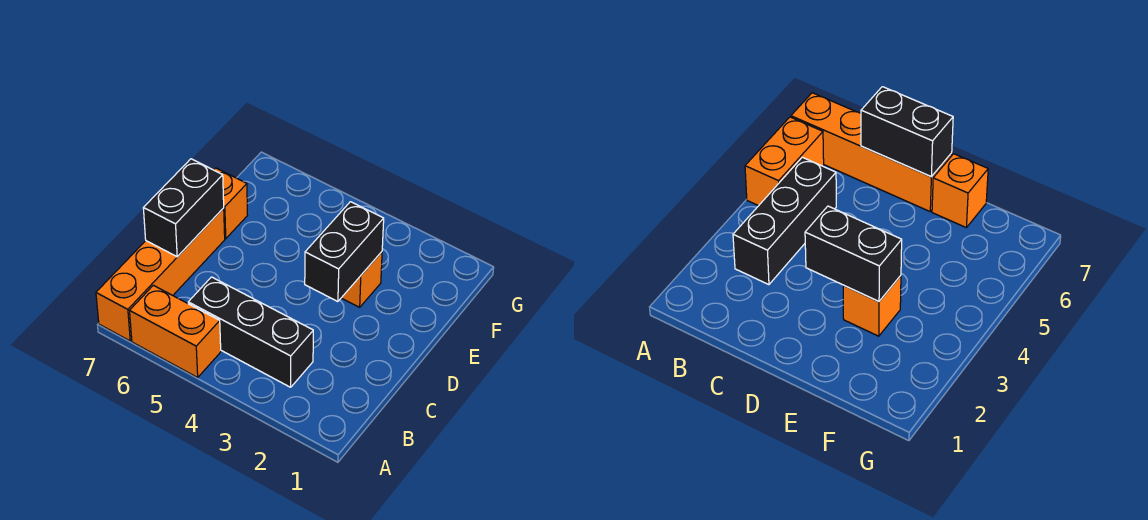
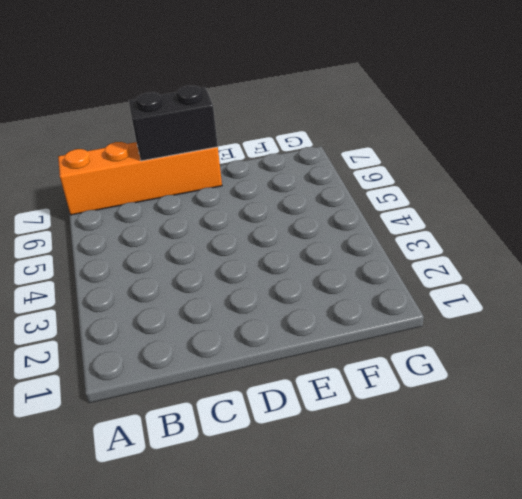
none -> orange brick A5:A6 level 1
none -> black brick B3:B5 level 1

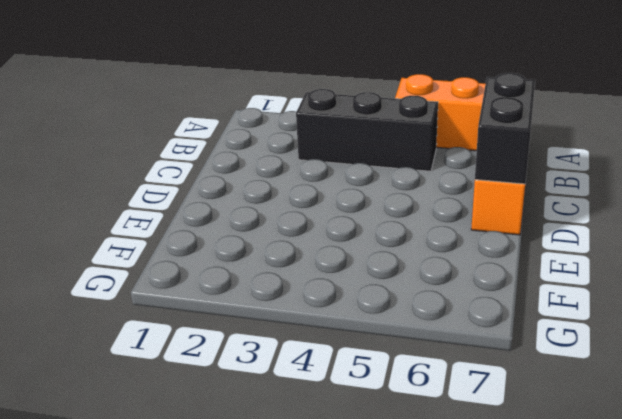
none -> orange brick E3 level 1
none -> orange brick E7 level 1

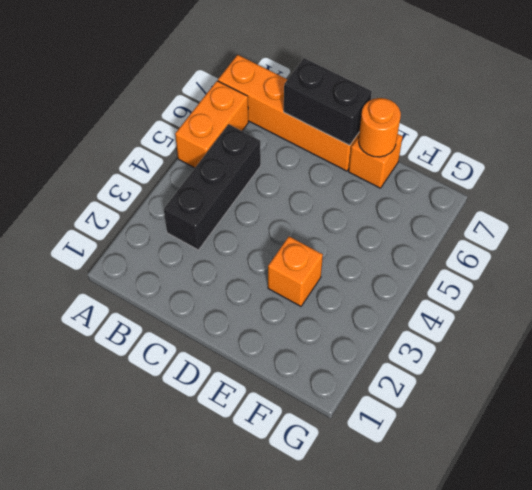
orange round brick E7 level 2 -> none
none -> black brick D3:E3 level 2

